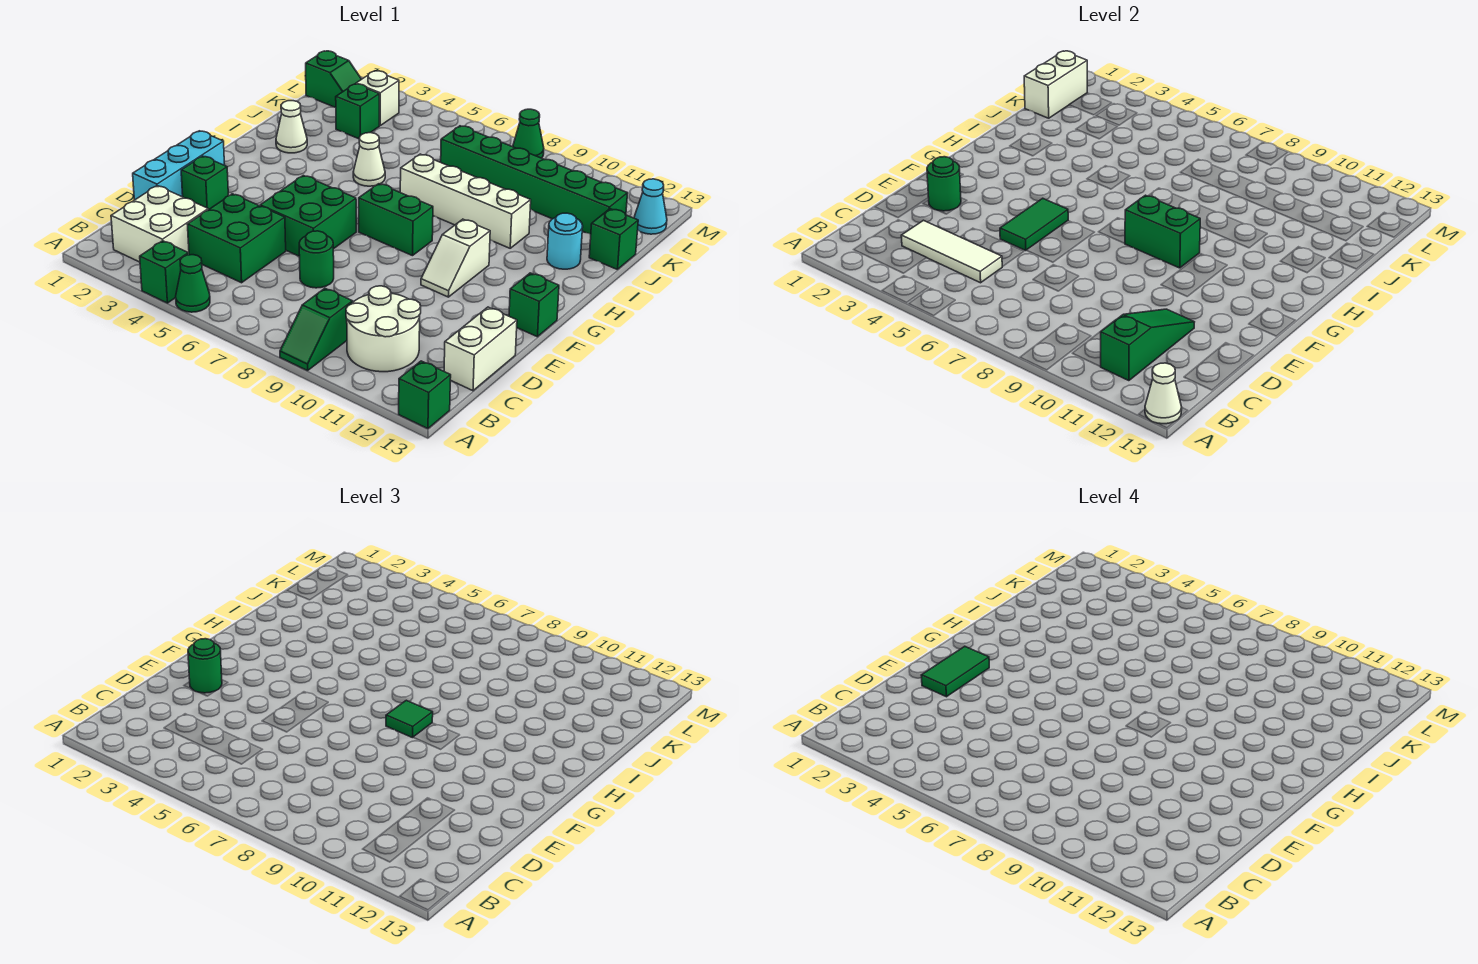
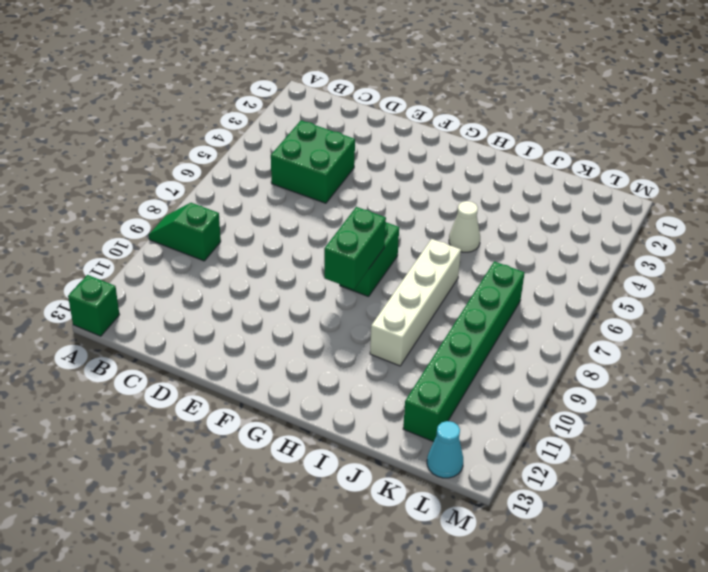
none -> green brick A4 level 1
none -> green cone A5 level 1
none -> white brick B2:C3 level 1
none -> white round brick B10:C11 level 1

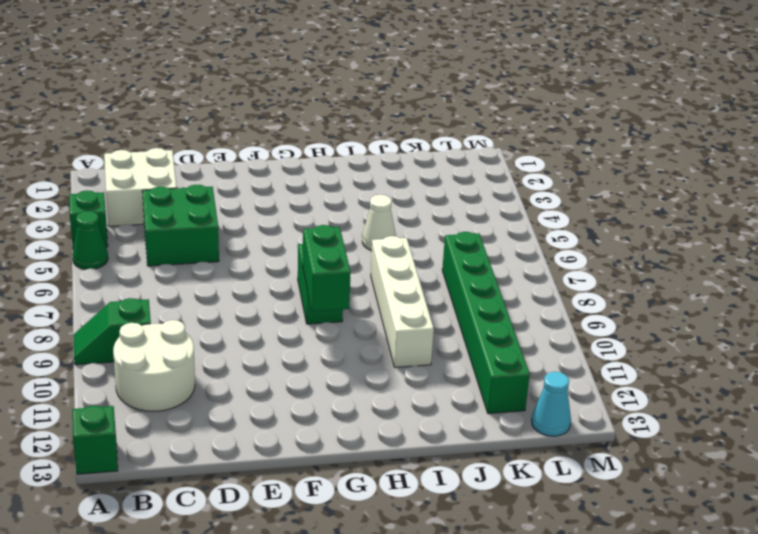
none -> white brick C13:D13 level 1
none -> cyan brick D1:F1 level 1
none -> green round brick D7 level 1
none -> green brick E2 level 1

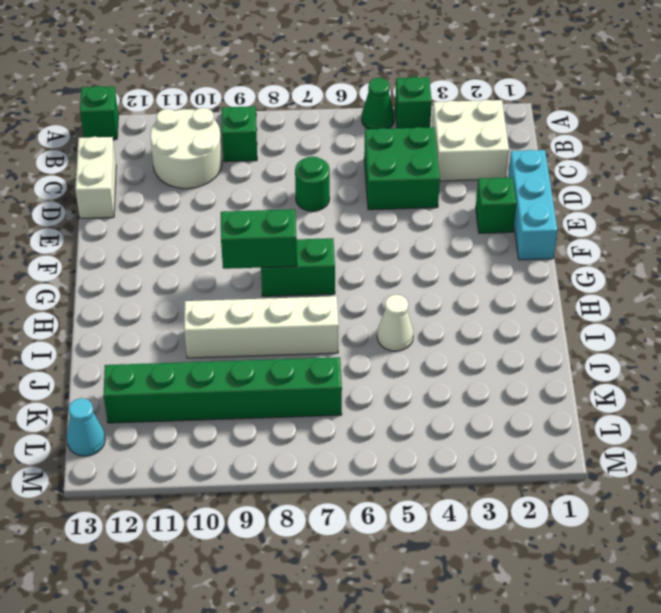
none -> green brick E5:F6 level 1
none -> white slope F10:G10 level 1 top G
none -> green brick F13 level 1
none -> white cone I2 level 1

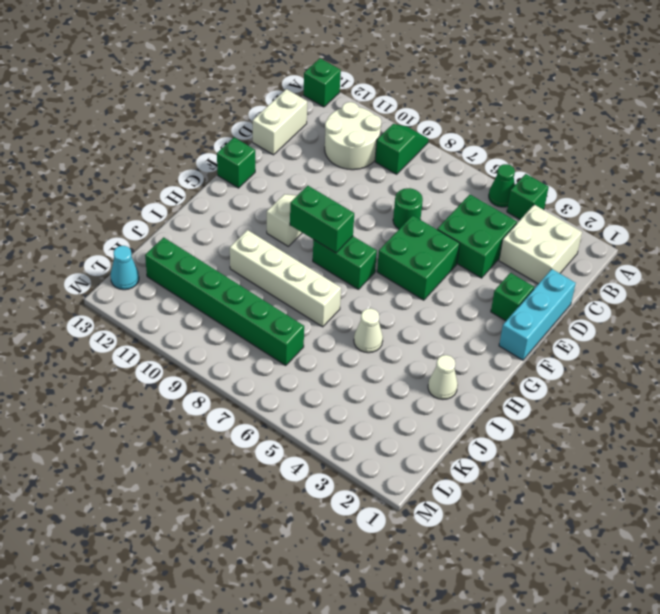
none -> cyan round brick I12 level 1
none -> green brick J13 level 1
none -> green brick K3 level 1
none -> green slope L1:L2 level 1 top 1

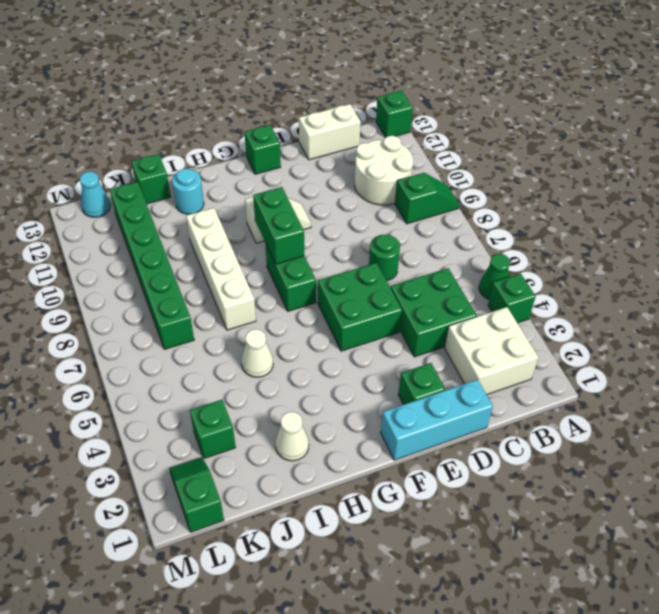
none -> white brick L3 level 1
none -> green cone M8 level 1
none -> white cone A13 level 2
none -> green slope B11:D11 level 2 top B

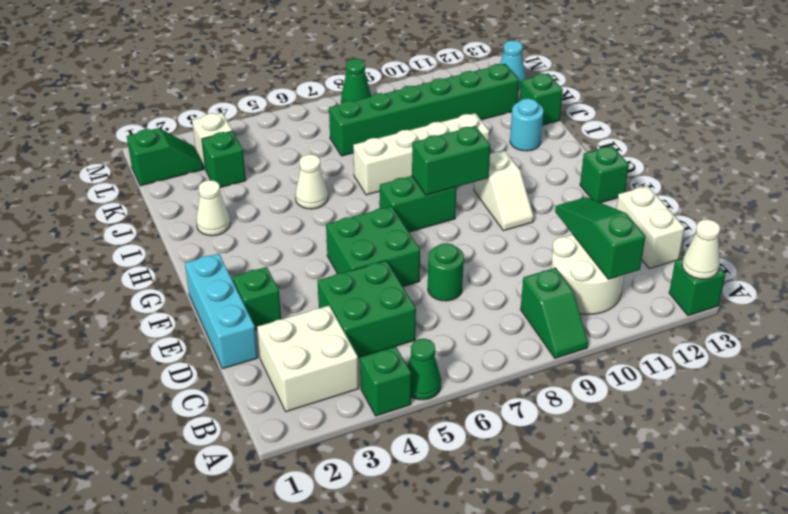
none -> white tile C3:C5 level 2
none -> green round brick E2 level 2
none -> green tile E5:F5 level 2
none -> white brick K1:L1 level 2

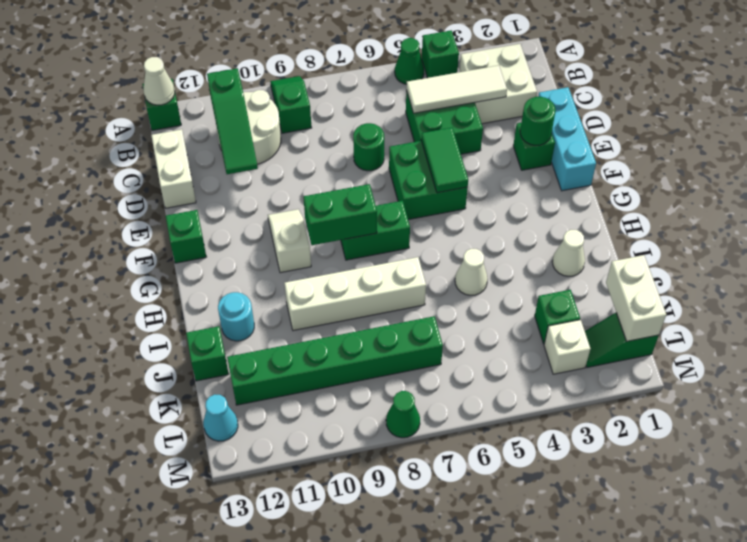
none -> green round brick E2 level 3
none -> green tile G8 level 3
none -> green tile E2:F2 level 4

